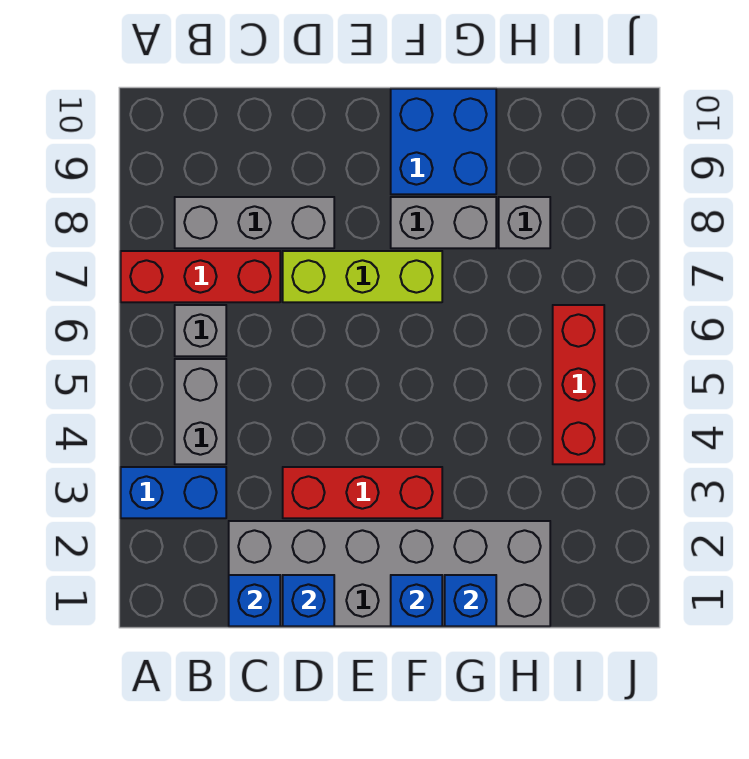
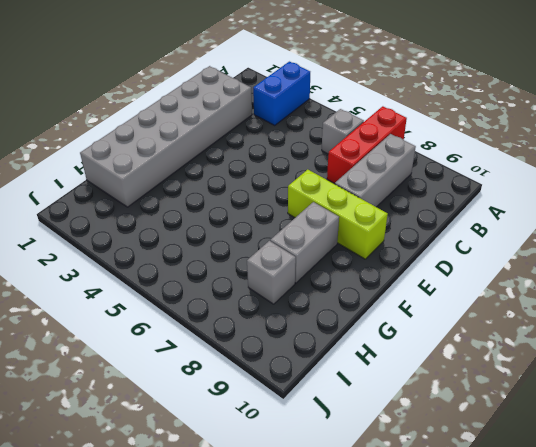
lime brick E7:E9 level 1 -> lime brick D7:F7 level 1
none -> grey brick B4:B5 level 1
none -> red brick D3:F3 level 1
none -> blue brick F9:G10 level 1

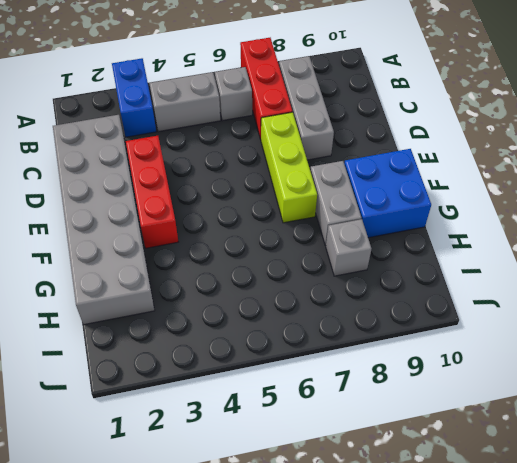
none -> red brick I4:I6 level 1
none -> blue brick C1 level 2
none -> blue brick D1 level 2

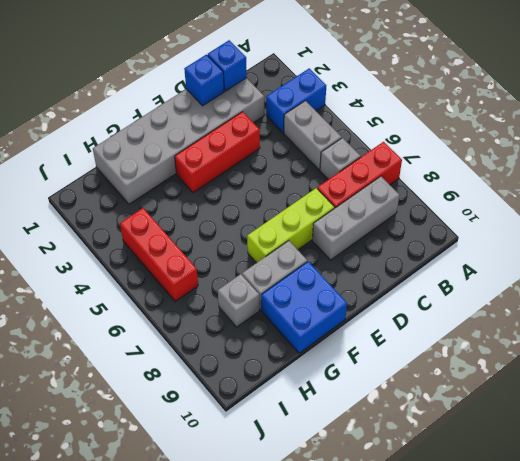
none -> blue brick F1 level 2
none -> blue brick G1 level 2

